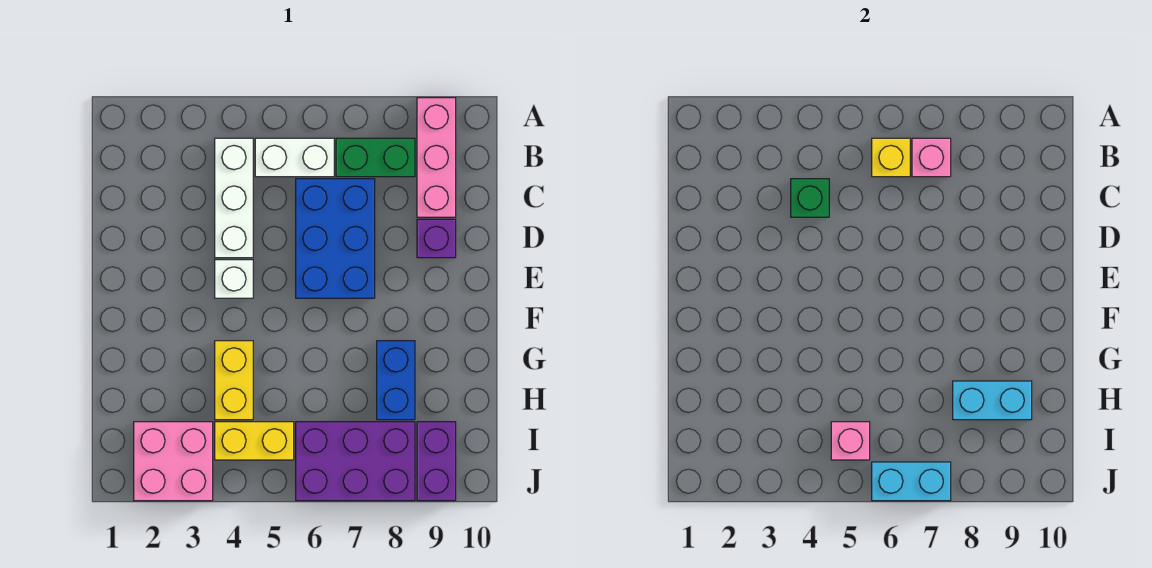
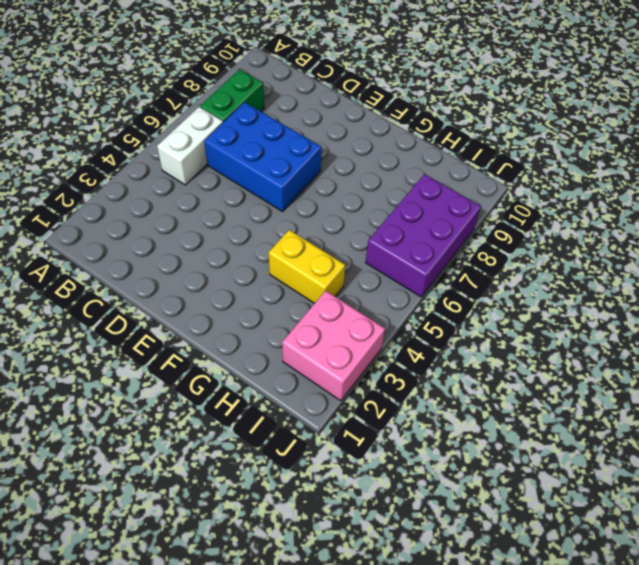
none -> pink brick A9:C9 level 1
none -> white brick B4:D4 level 1
none -> purple brick D9 level 1

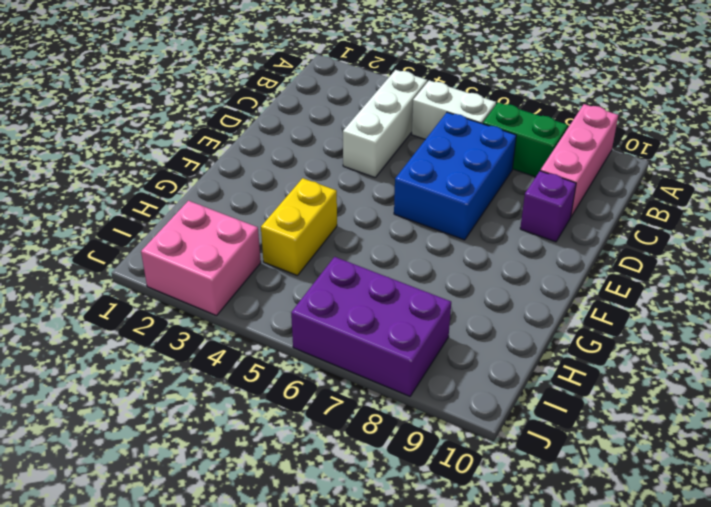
none -> white brick E4 level 1
none -> blue brick G8:H8 level 1
none -> yellow brick I4:I5 level 1

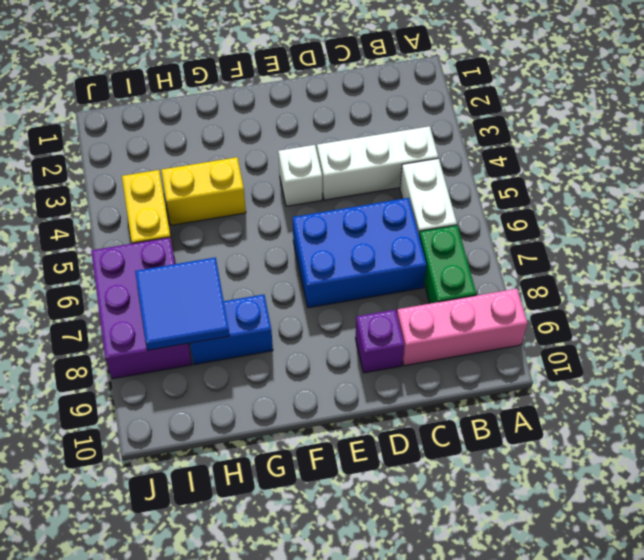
blue tile H7:I8 level 2 -> cyan brick H8:H9 level 2
none -> pink brick I2:J3 level 1
none -> purple brick I9:J9 level 1
none -> yellow brick B6 level 2

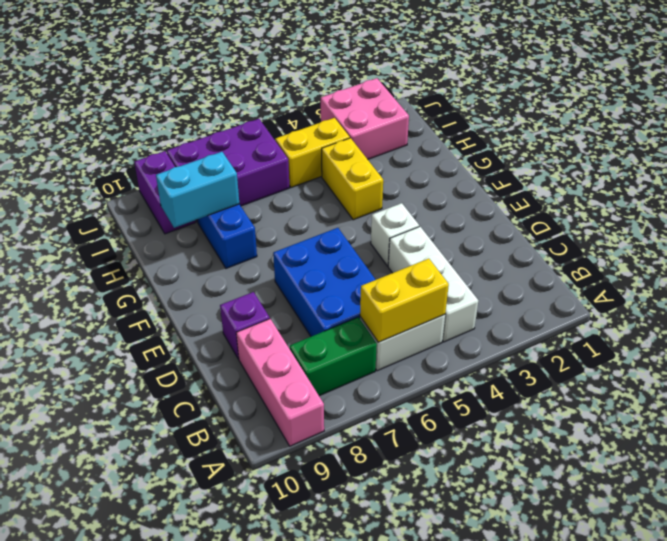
yellow brick B5:B6 level 2 -> yellow brick B6 level 2
none -> pink brick B7 level 2
none -> green brick C4 level 2
none -> pink brick I5 level 2

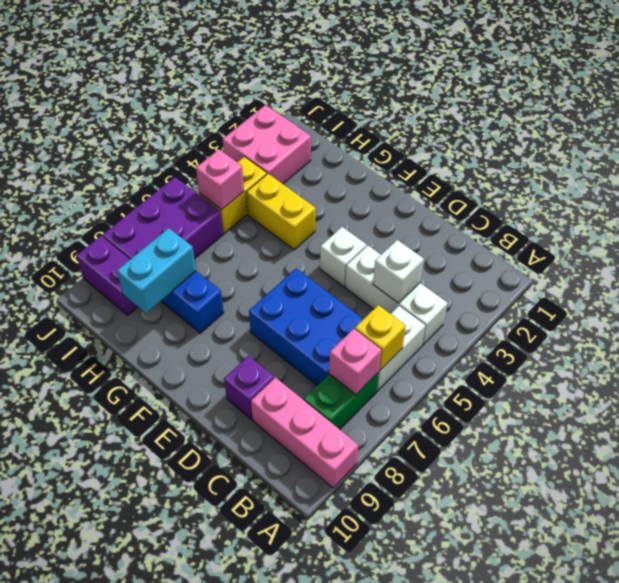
white brick C4 level 2 -> green brick C4 level 2
none -> cyan brick J6:J7 level 2

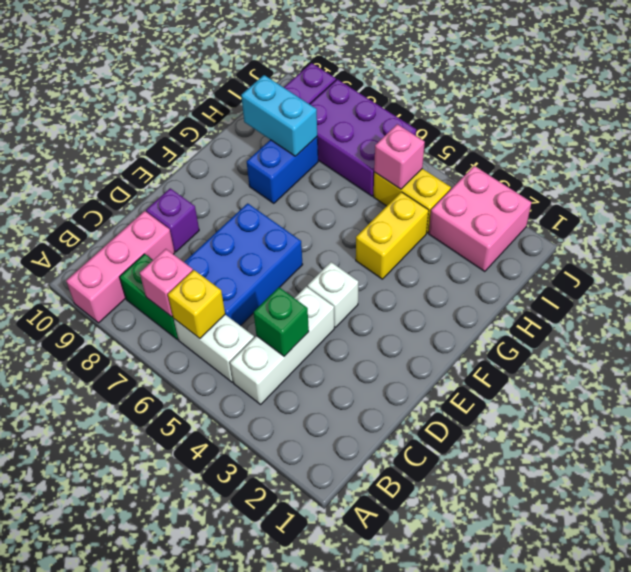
none -> cyan brick J6:J7 level 2

